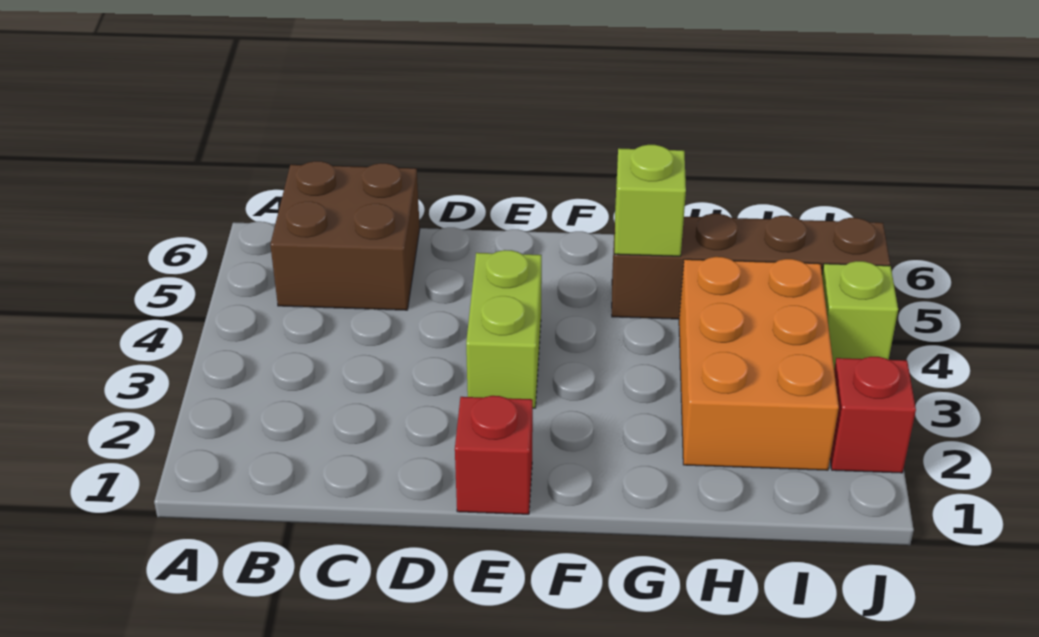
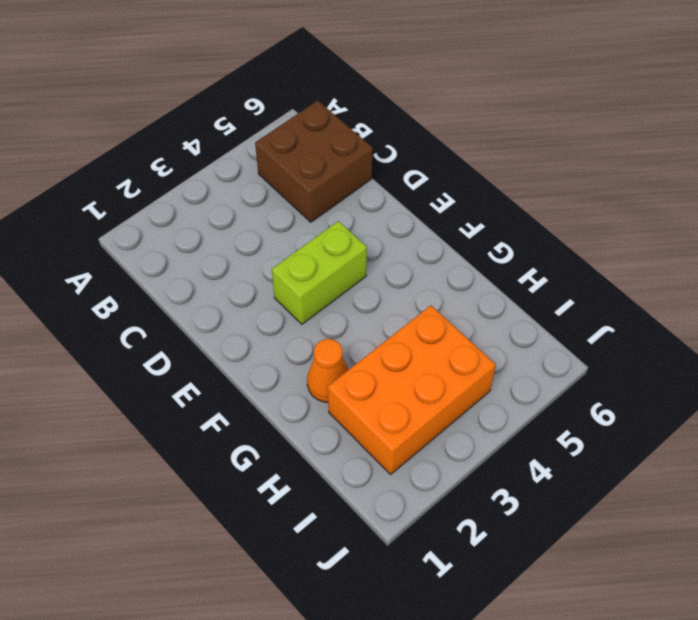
orange cone G2 level 1 -> none
none -> red brick E1 level 1
none -> brown brick G5:J5 level 1

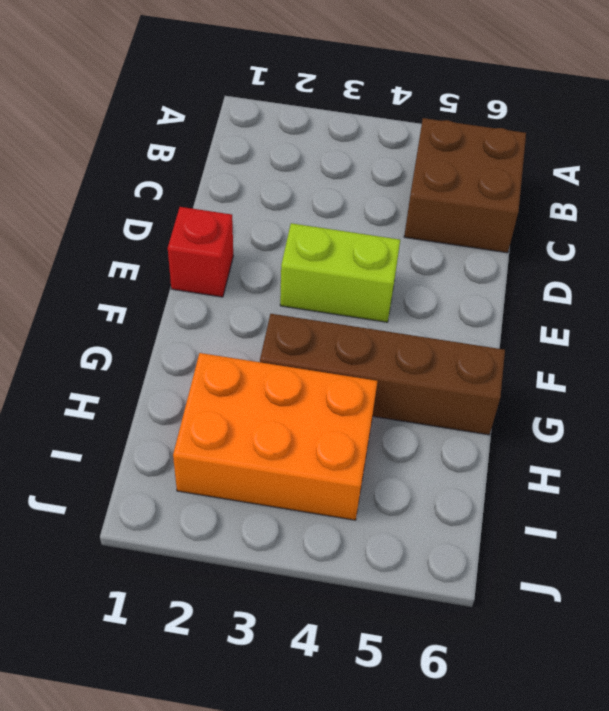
brown brick G3:G6 level 1 -> brown brick G5:J5 level 1
none -> red brick J2 level 1
none -> lime brick J4 level 1

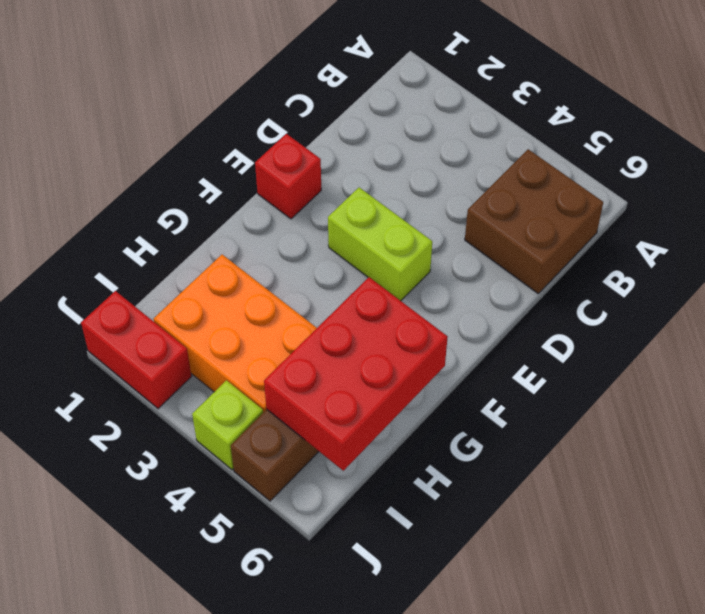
red brick G5:I6 level 2 -> lime brick G5 level 2
red brick J1:J2 level 1 -> red brick J2 level 1

